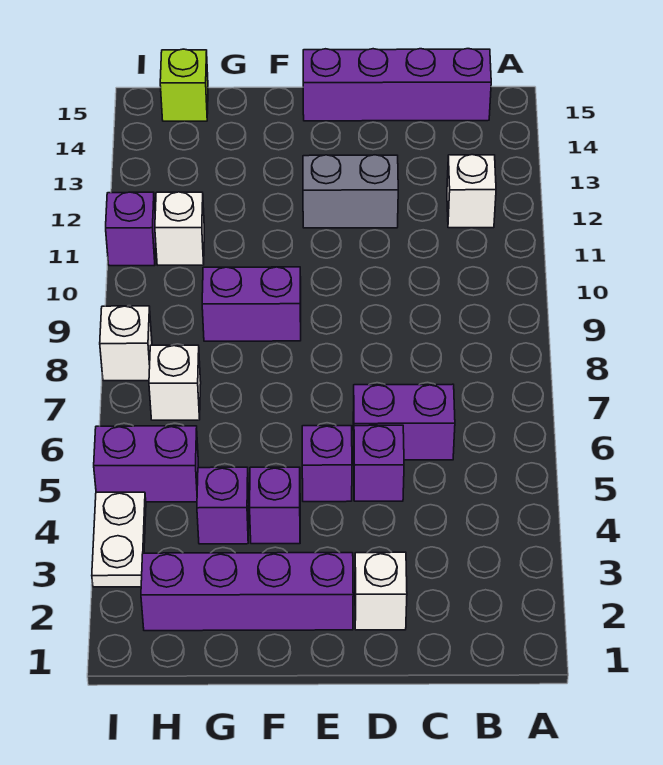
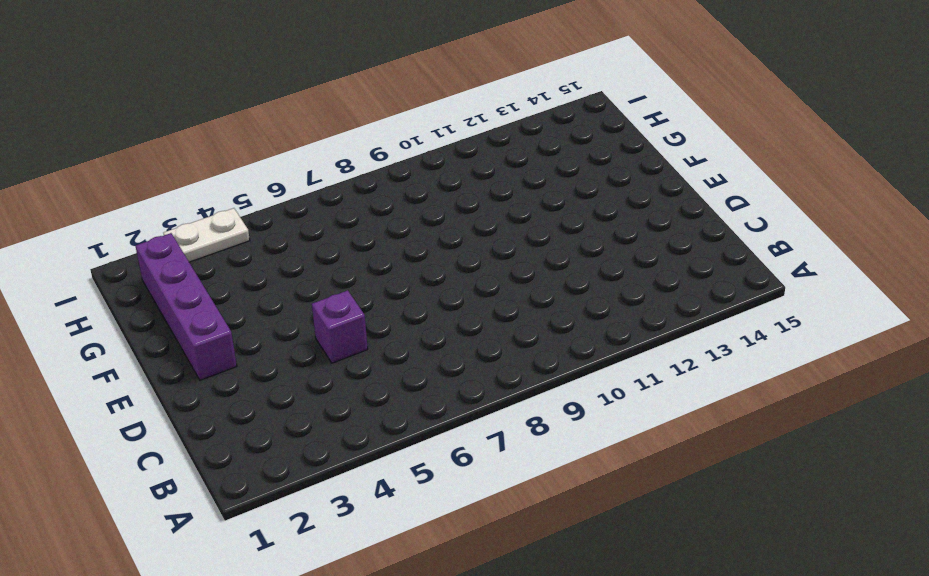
none -> white brick B12 level 1
none -> purple brick B15:E15 level 1
none -> purple brick C6:D6 level 1

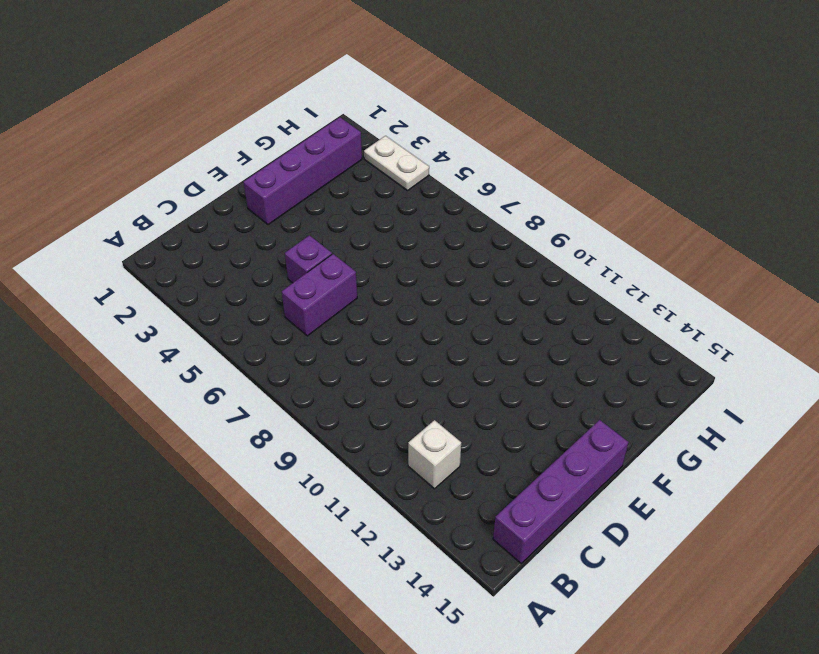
none -> white brick D2 level 1
none -> grey brick D12:E12 level 1
none -> purple brick E5 level 1

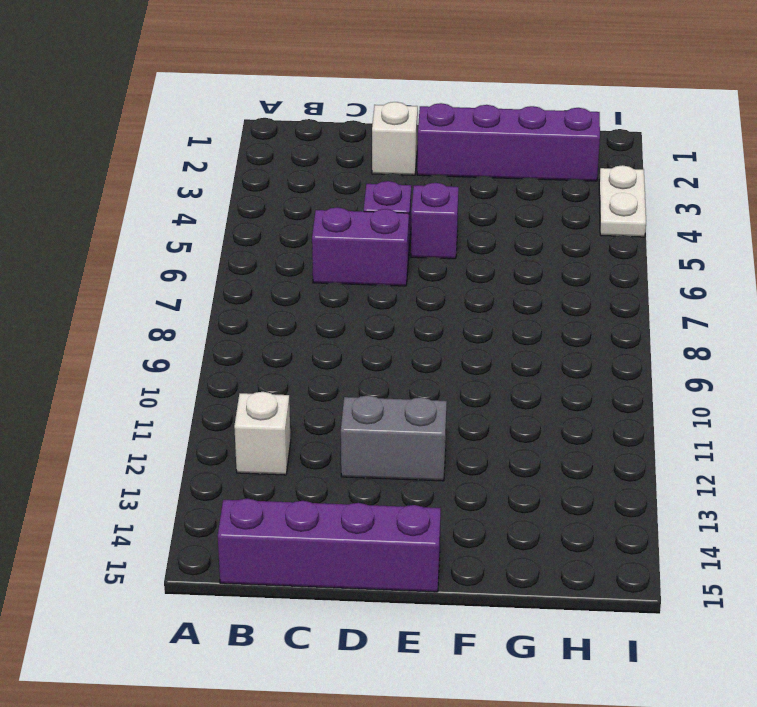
none -> purple brick F4 level 1
none -> purple brick F9:G9 level 1
none -> purple brick G4 level 1

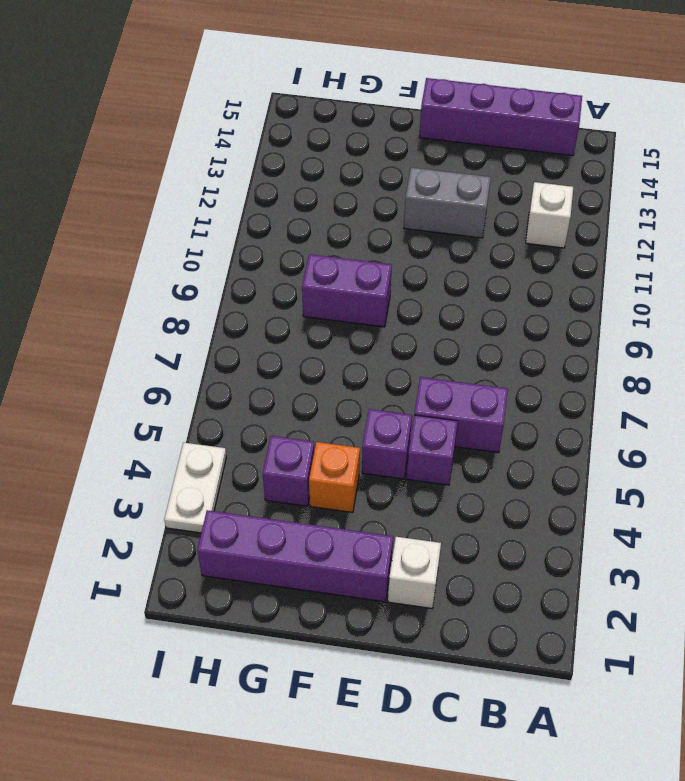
orange brick F4 level 1 -> purple brick F4 level 1
none -> purple brick H5:I5 level 1
none -> white brick H7 level 1
none -> white brick H11 level 1

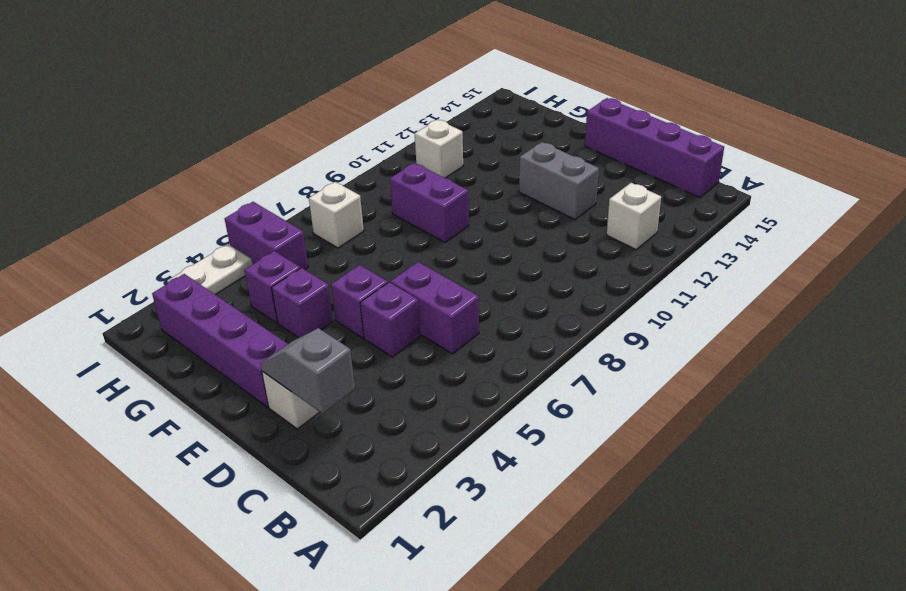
grey slope C2:D2 level 2 top C -> none
none -> lime brick H15 level 1
none -> white brick I8 level 1
none -> purple brick I11 level 1

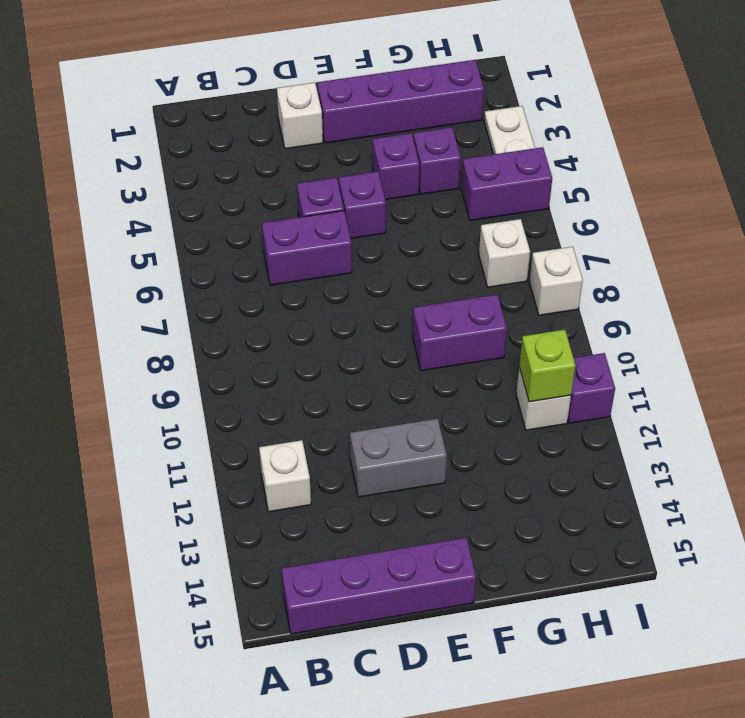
lime brick H11 level 2 -> lime brick H15 level 1

